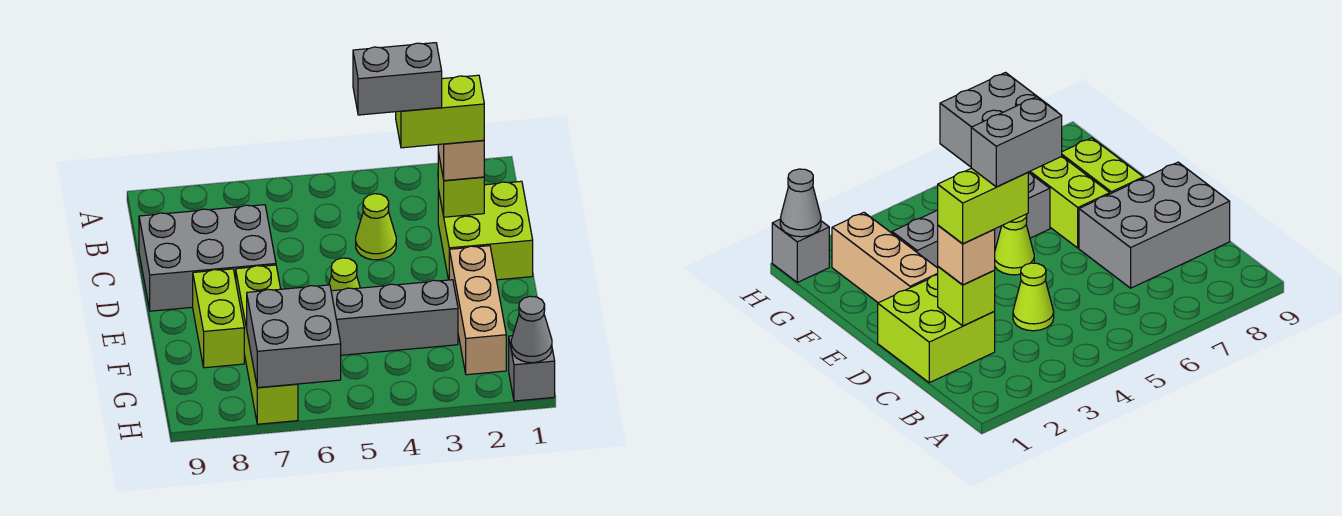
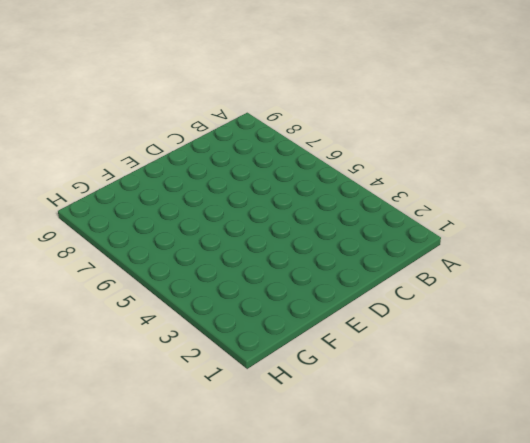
none -> lime brick C1:D2 level 1
none -> lime cone C4 level 1
none -> grey brick C7:D9 level 1

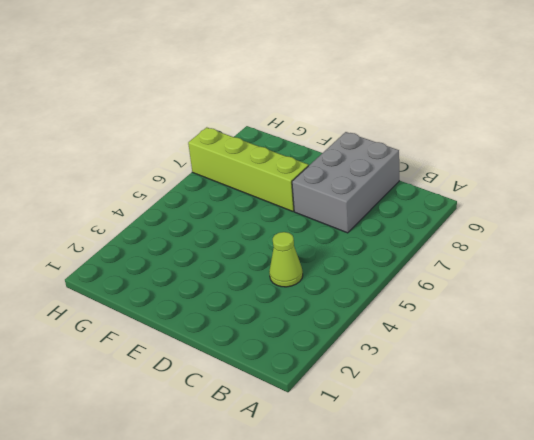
none -> lime brick C1:D2 level 1
none -> tan brick E2:G2 level 1
none -> lime cone E5 level 1

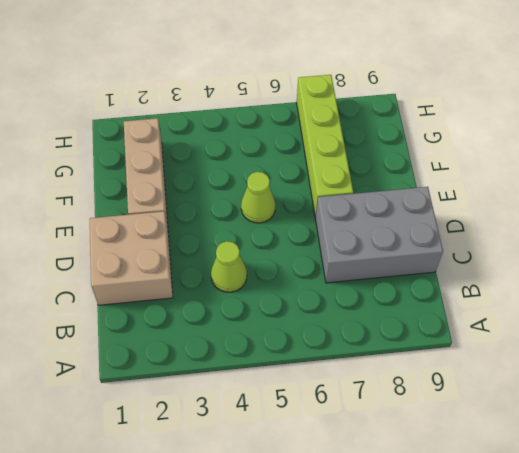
tan brick C1:D2 level 1 -> lime brick C1:D2 level 1
none -> lime brick E8:F8 level 1
none -> grey brick F3:F6 level 1
none -> grey brick H1 level 1

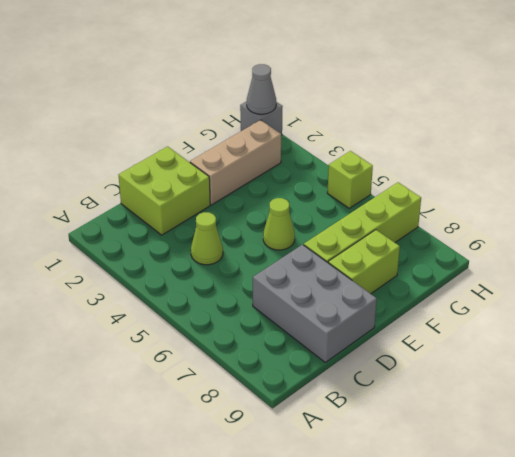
lime brick H5 level 1 -> lime brick C2 level 2
none -> grey brick F3:F6 level 1
none -> grey brick G6:H7 level 2
none -> tan brick C2 level 3

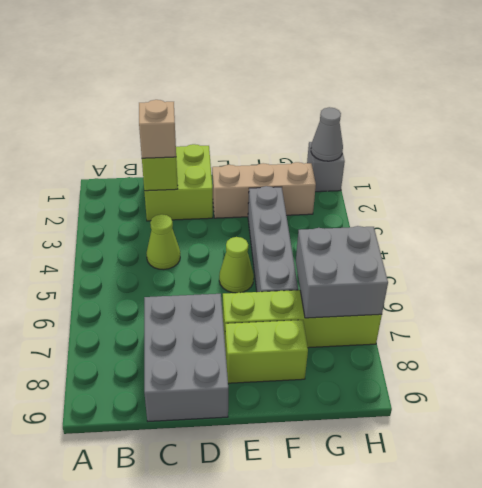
none -> lime brick C2:C3 level 4
none -> grey brick C3:C4 level 5

